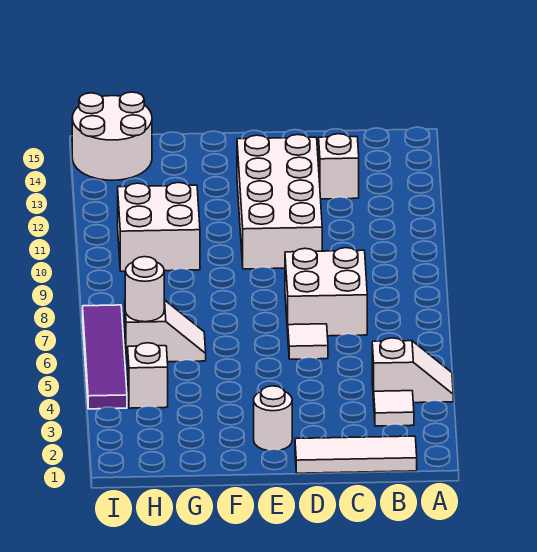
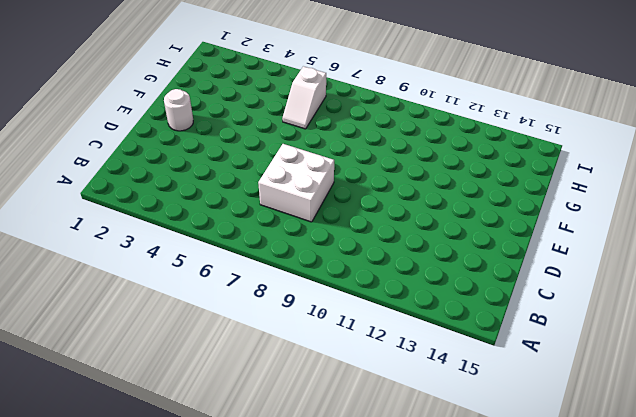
none -> white slope A4:B4 level 1 top B
none -> white tile B1:D1 level 1
none -> white tile B3 level 1

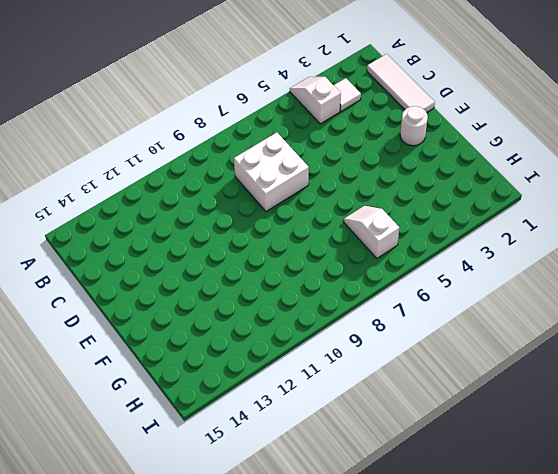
none -> white brick C13 level 1
none -> white tile D6 level 1
none -> white brick D10:E13 level 1

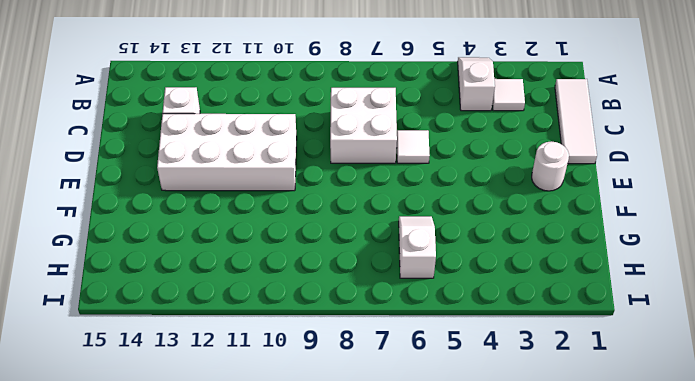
none -> white brick G10:H11 level 1
none -> white brick H4 level 1
none -> white round brick H14:I15 level 1

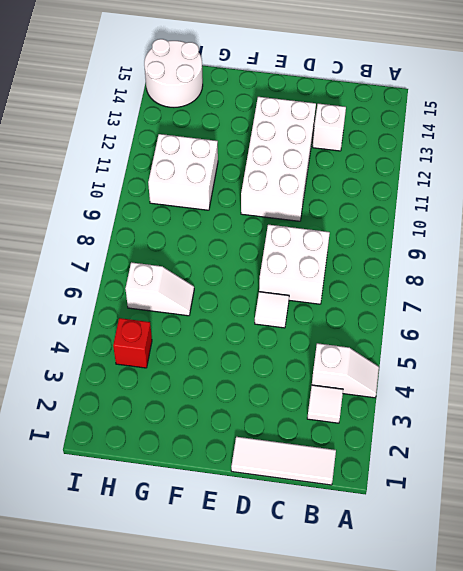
red brick H4 level 1 -> white brick H4 level 1
none -> white round brick E2 level 1
none -> purple tile I4:I7 level 1
none -> white round brick H6 level 2

